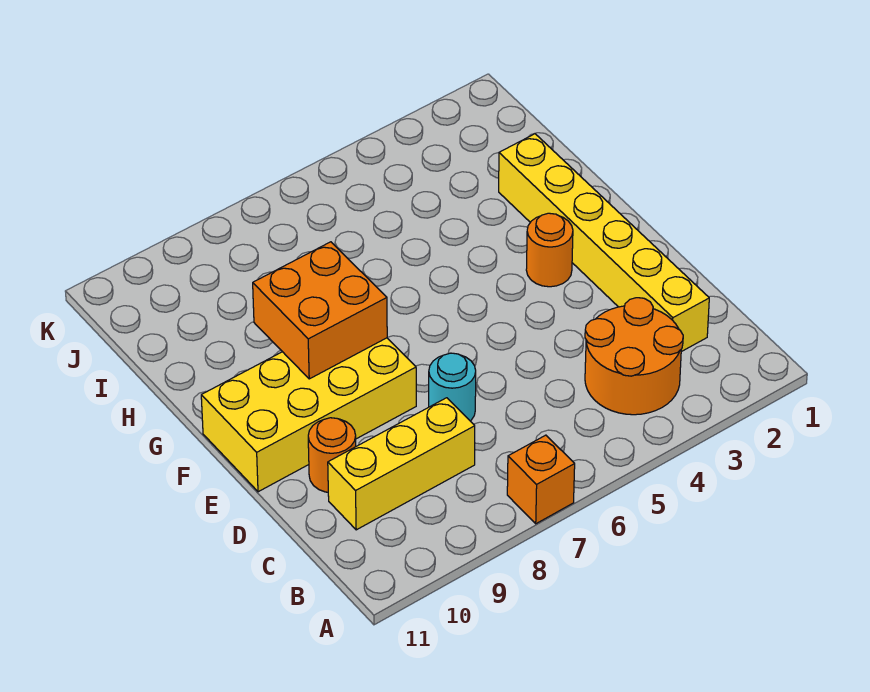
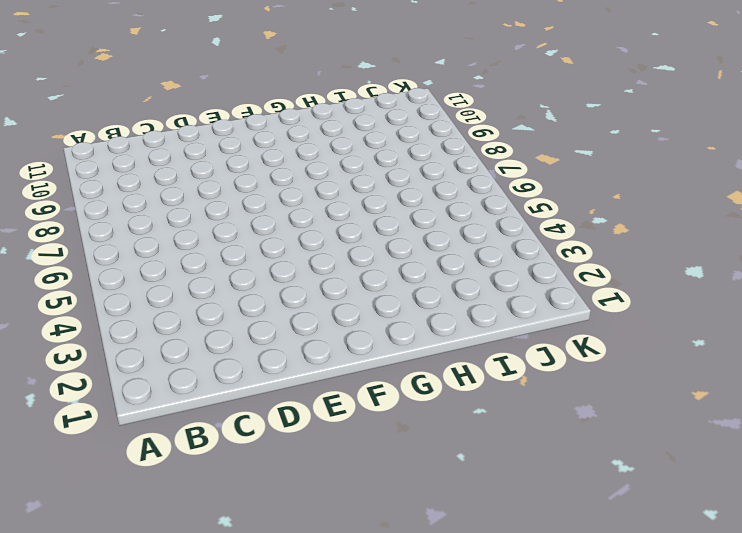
none -> orange brick A7 level 1
none -> orange round brick B3:C4 level 1

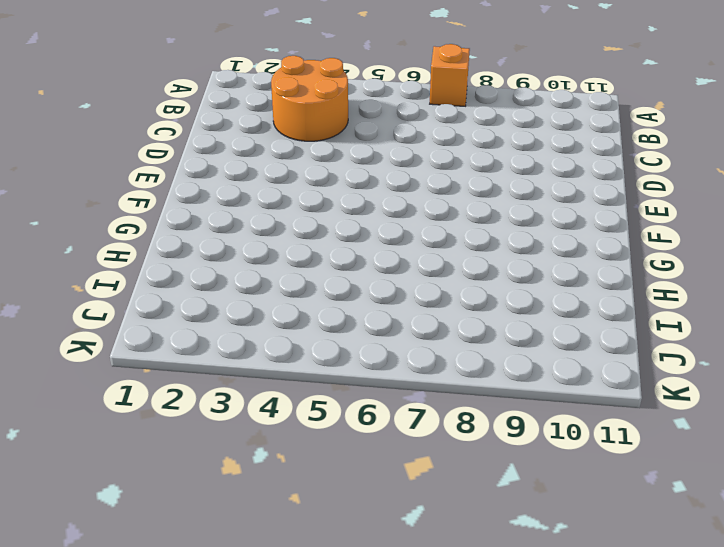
none -> yellow brick C2:H2 level 1
none -> yellow brick C8:C10 level 1

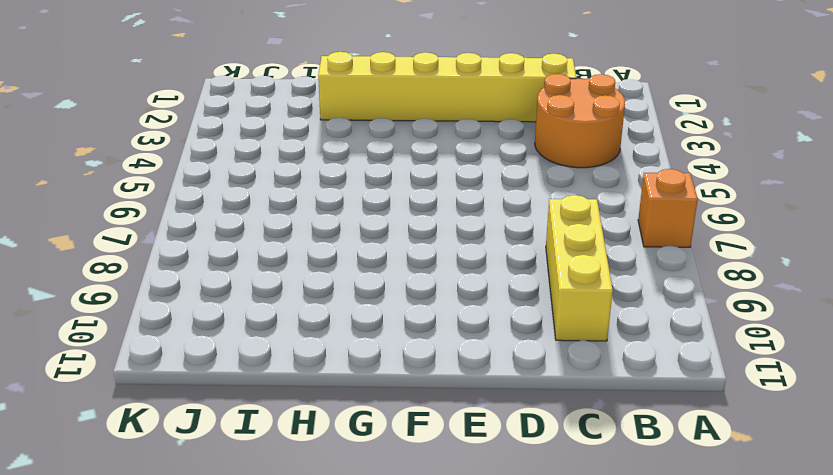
none -> cyan round brick D7 level 1
none -> orange round brick D10 level 1

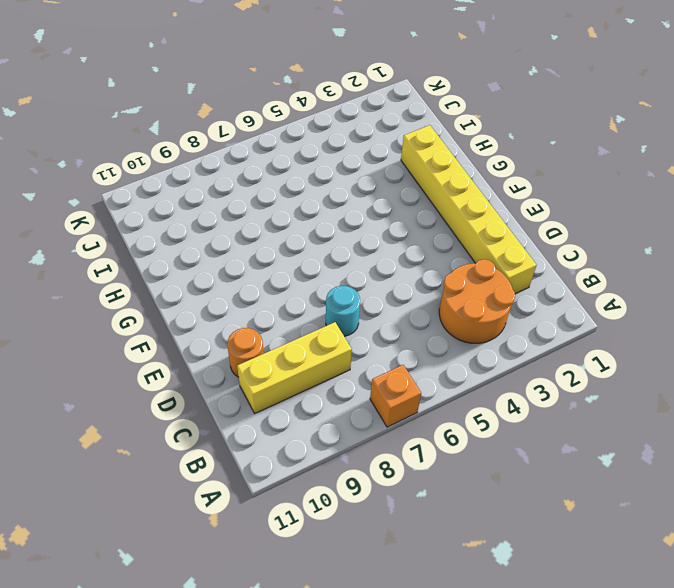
none -> yellow brick E8:F11 level 1
none -> orange round brick F3 level 1

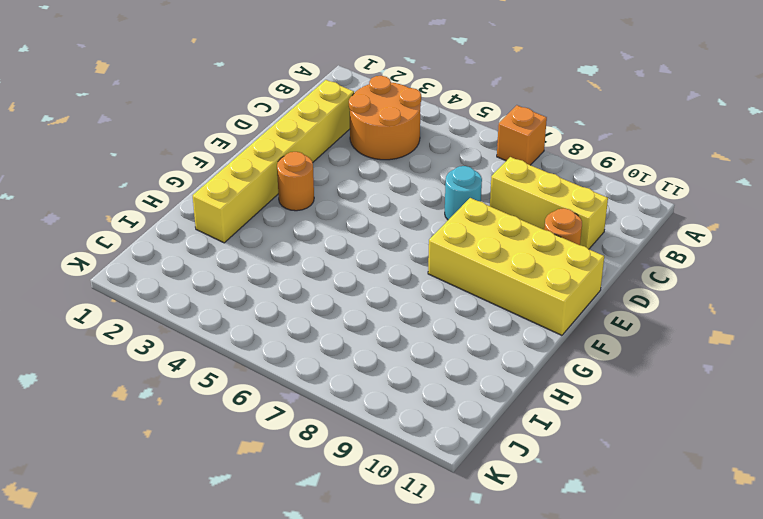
none -> orange brick F8:G9 level 2

